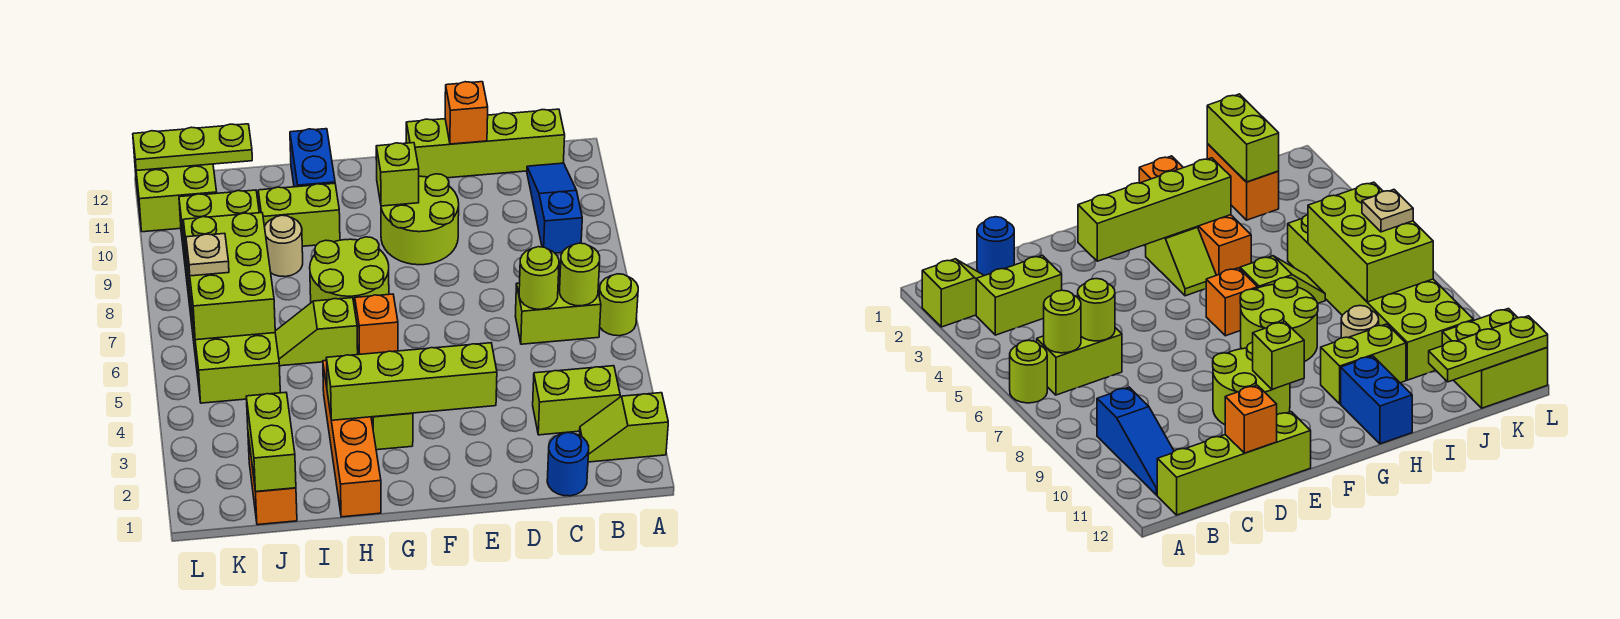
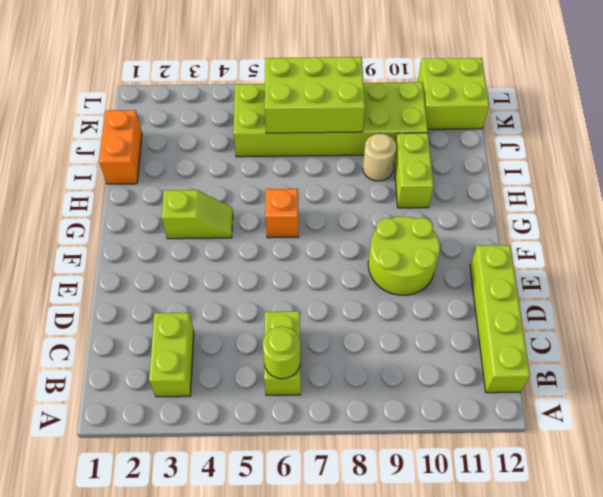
orange brick I1:J1 level 1 -> orange brick J1:J2 level 1
none -> lime slope A2:B2 level 1 top A
none -> lime round brick A6 level 1
none -> blue slope B9:B11 level 1 top 9

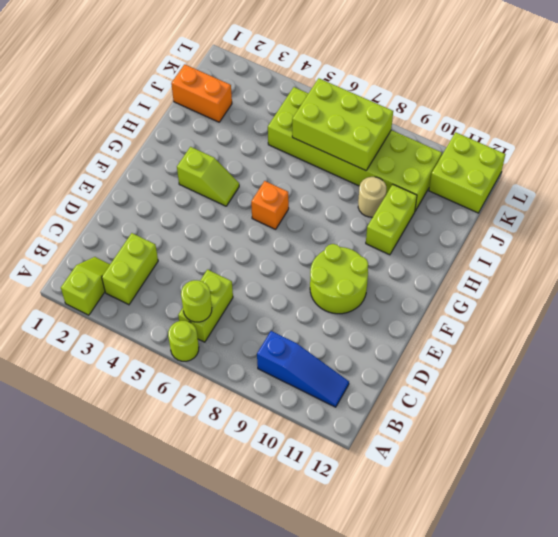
none -> lime brick B12:E12 level 1
none -> blue round brick C1 level 1
none -> lime round brick G7:H8 level 1

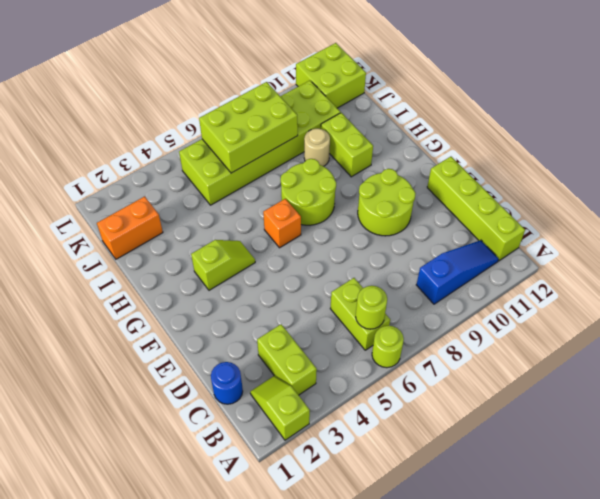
none -> orange brick H1:H4 level 1
none -> lime slope H6:I6 level 1 top H
none -> blue brick H11:H12 level 1

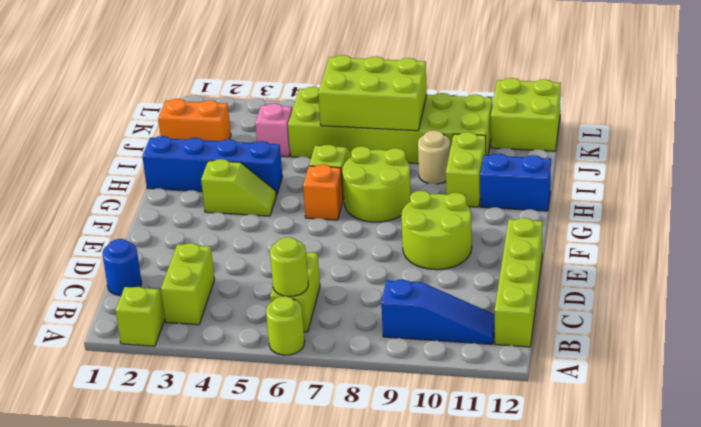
blue brick H1:H4 level 1 -> orange brick H1:H4 level 1
pink brick J4 level 1 -> none
none -> lime round brick C6 level 2
none -> orange brick D12 level 2
none -> lime brick E3:H3 level 2

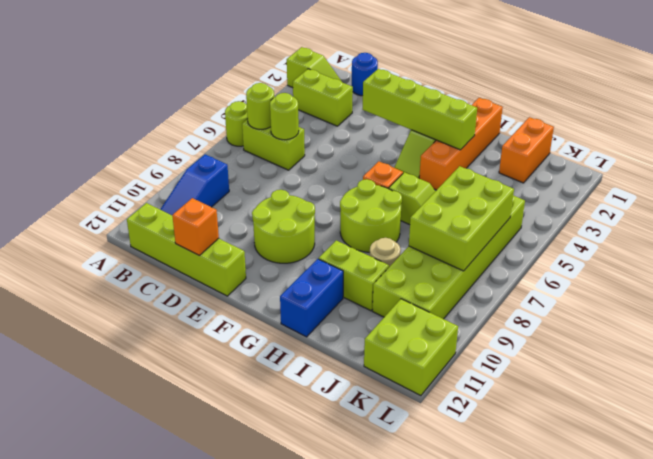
none -> lime brick F10 level 2
none -> lime brick J1:J2 level 2
none -> lime plate J12:L12 level 2

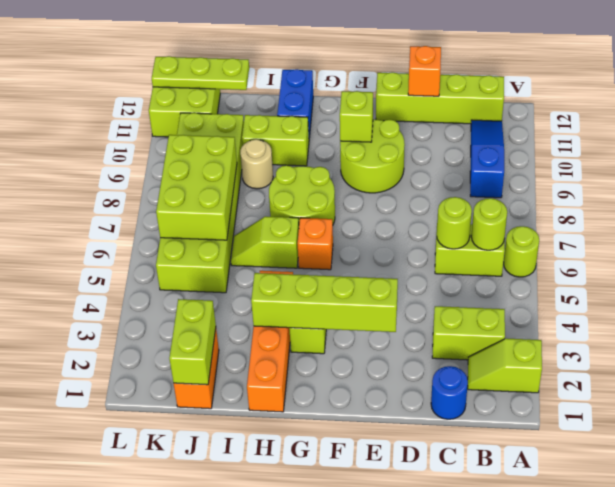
none -> tan plate K7 level 3

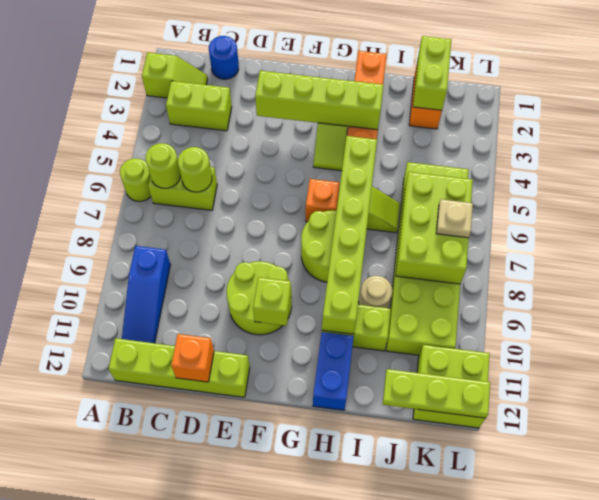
lime brick H5:H10 level 2 -> none

